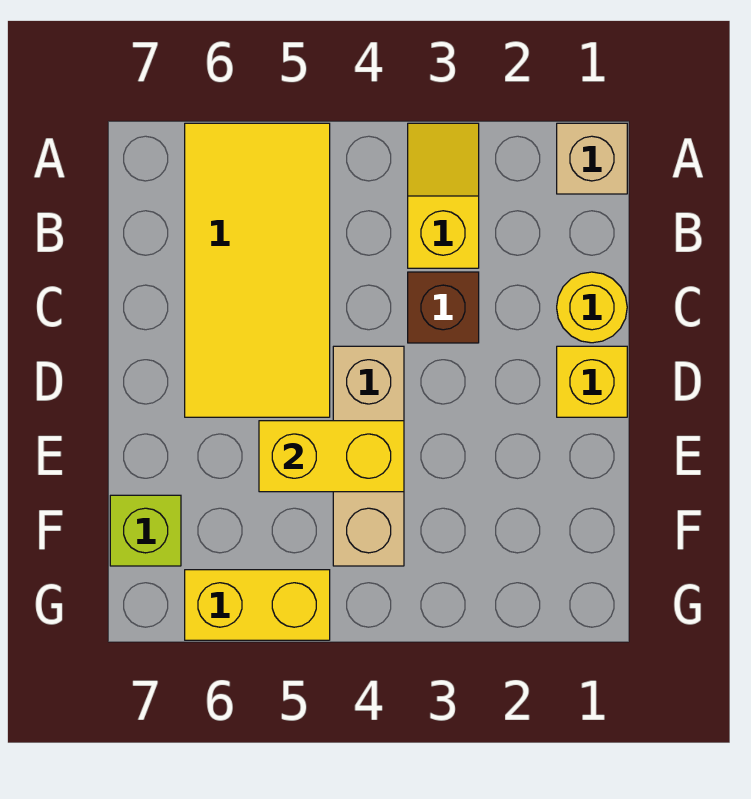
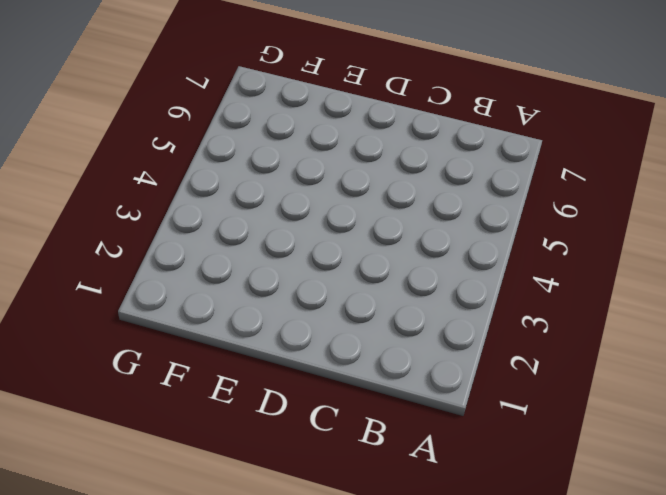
none -> tan brick A1 level 1
none -> yellow slope A3:B3 level 1 top B

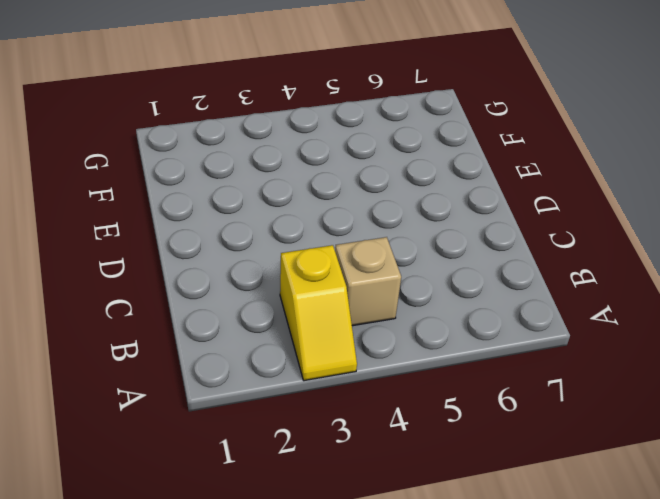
tan brick B4 level 1 -> tan brick A1 level 1
none -> yellow tile A5:D6 level 1
none -> yellow round brick C1 level 1

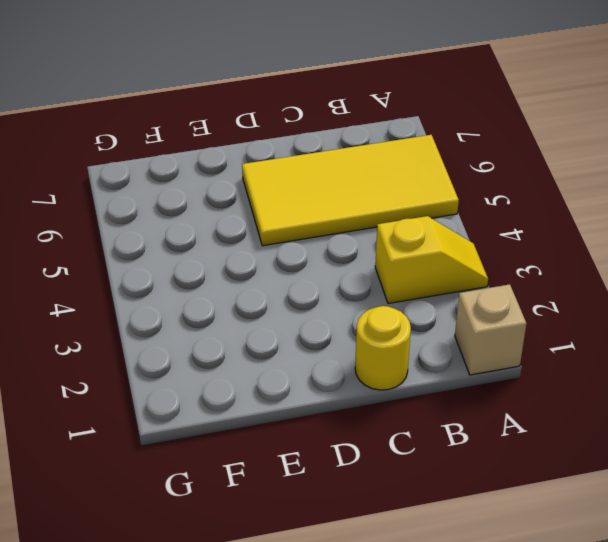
none -> brown brick C3 level 1
none -> yellow brick D1 level 1

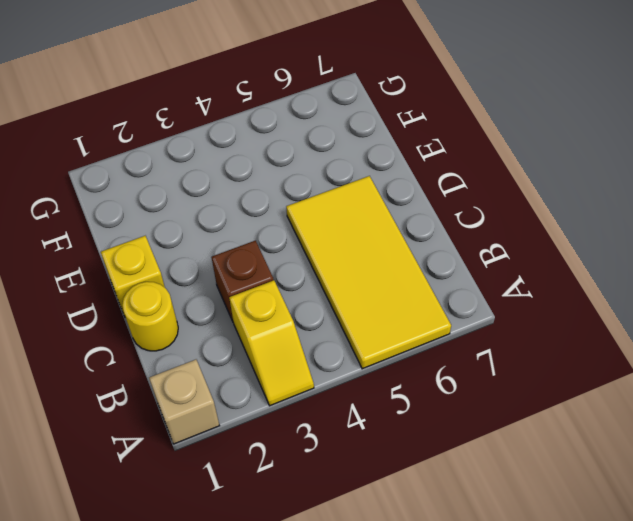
none -> tan brick D4:F4 level 1
none -> lime brick F7 level 1

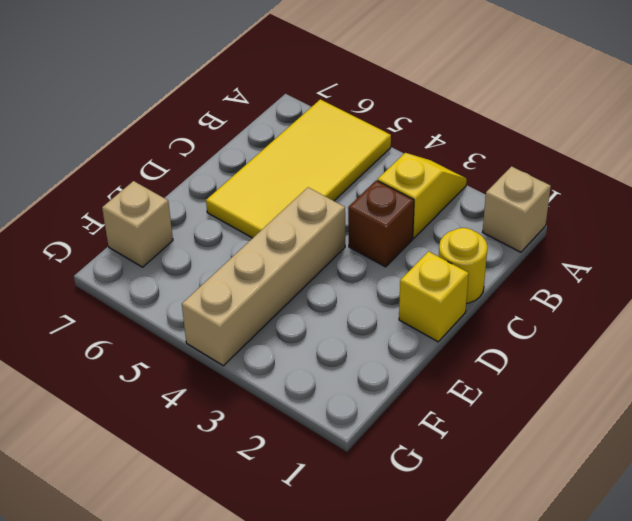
tan brick D4:G4 level 1 -> tan brick D4:F4 level 1
tan brick F7 level 1 -> lime brick F7 level 1
none -> yellow brick G5:G6 level 1
none -> yellow brick E4:E5 level 2

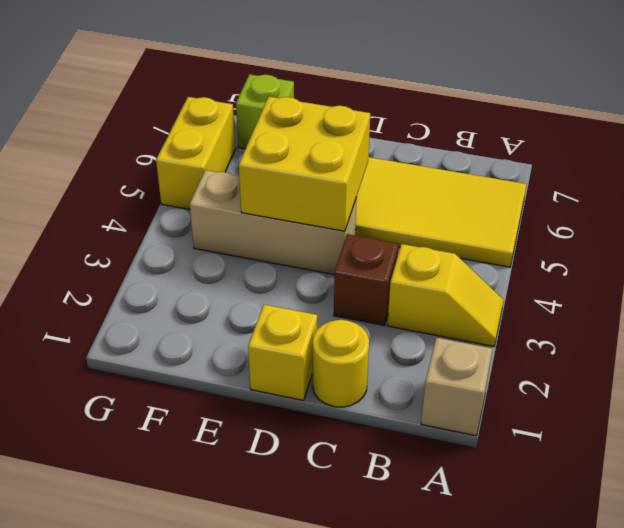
yellow brick D4:E5 level 2 -> yellow brick E4:E5 level 2

